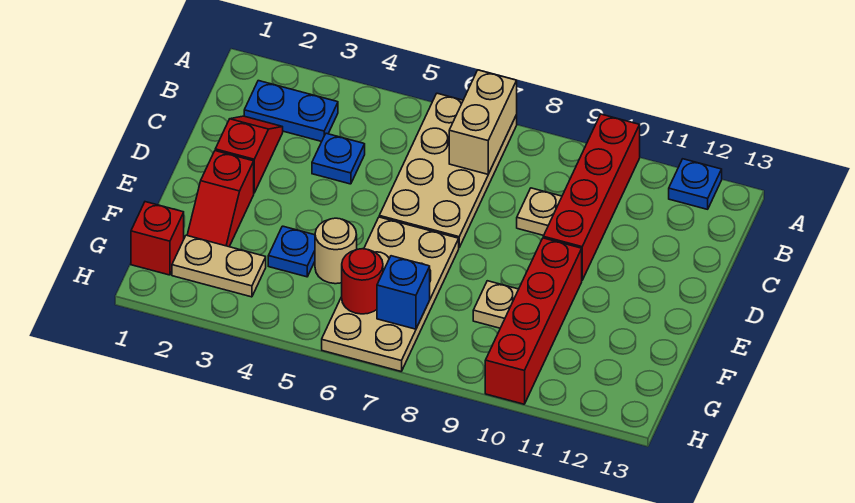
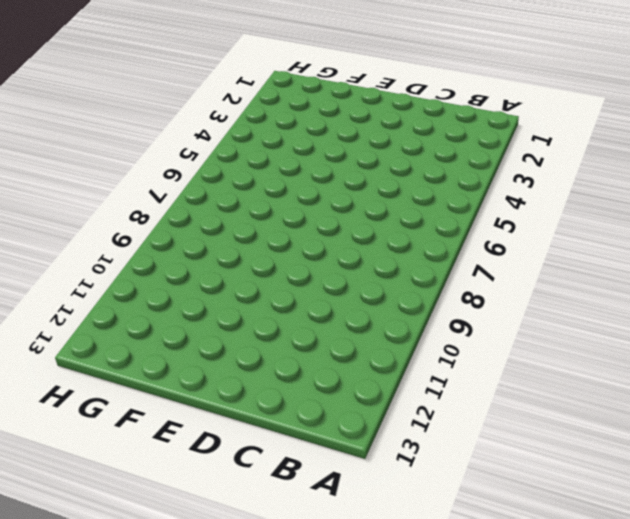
none -> tan plate A6:D7 level 1
none -> red brick A10:D10 level 1
none -> blue plate A12 level 1

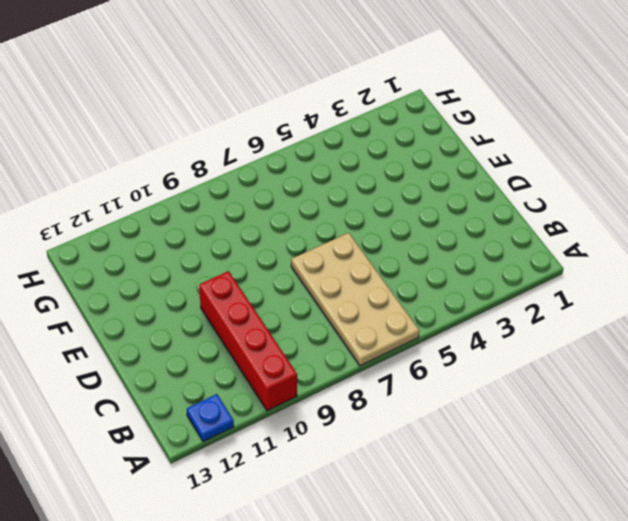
none -> blue plate B2:B3 level 1
none -> red slope C2:D2 level 1 top D
none -> blue plate C4 level 1

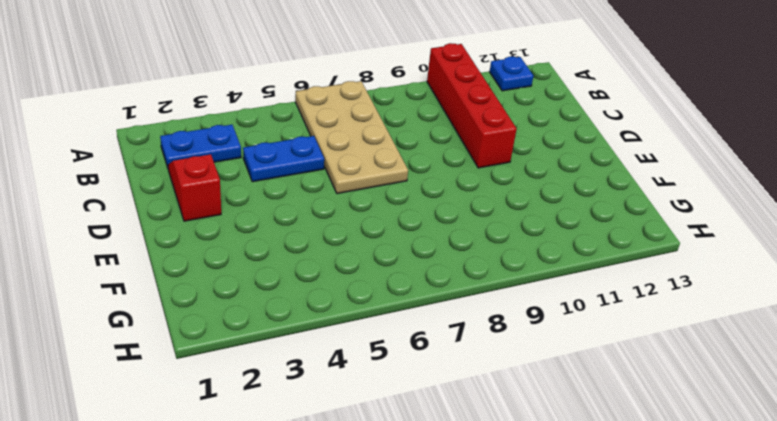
blue plate C4:C5 level 1 -> blue plate C4 level 1
none -> tan plate C9 level 1
none -> red slope E2:F2 level 1 top E
none -> tan plate E6:H7 level 1

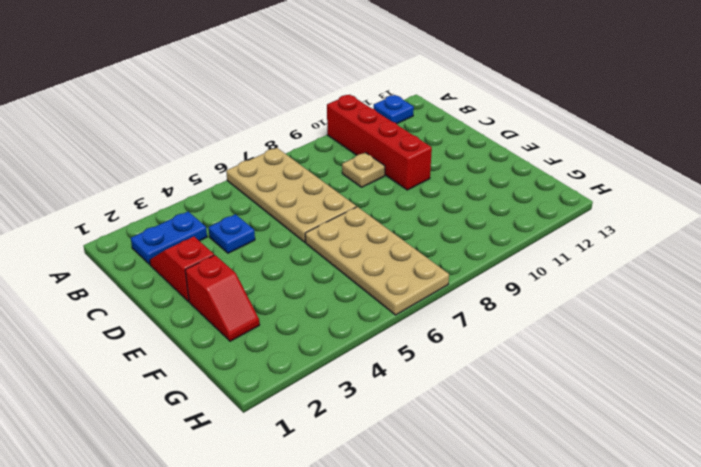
none -> red brick E10:H10 level 1
none -> blue plate F4 level 1
none -> tan round brick F5 level 1

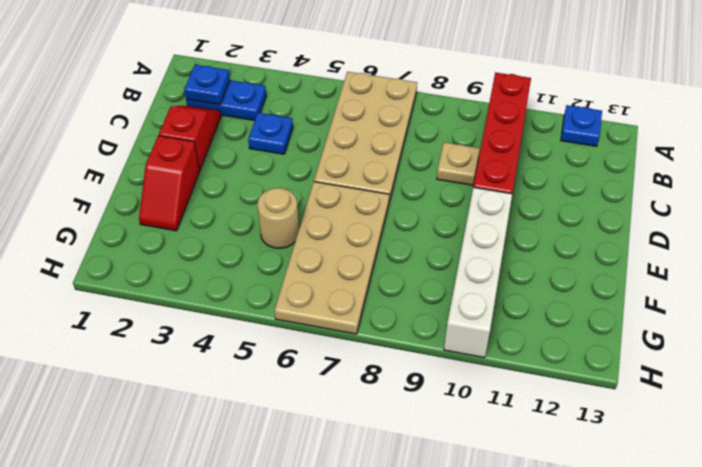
blue plate B2 level 2 -> blue plate F4 level 1
white brick E10:H10 level 1 -> red brick E10:H10 level 1
none -> tan plate F9 level 1
none -> red brick G1 level 1
none -> tan plate G2:G3 level 1

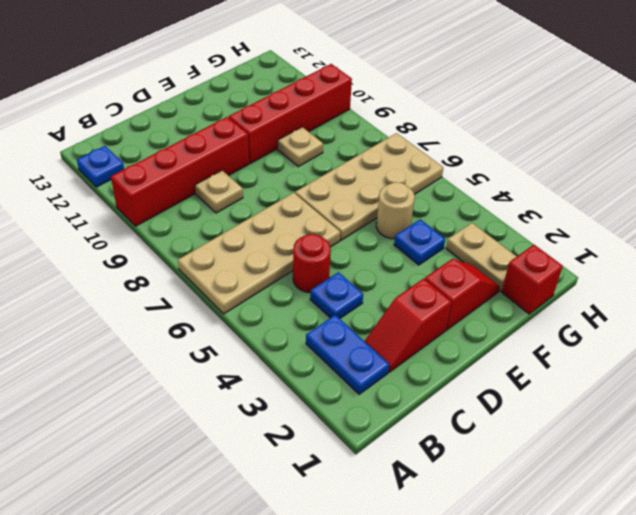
red round brick C5 level 1 -> red round brick G6 level 2
none -> tan brick A7:B7 level 2
none -> blue brick G7 level 2

